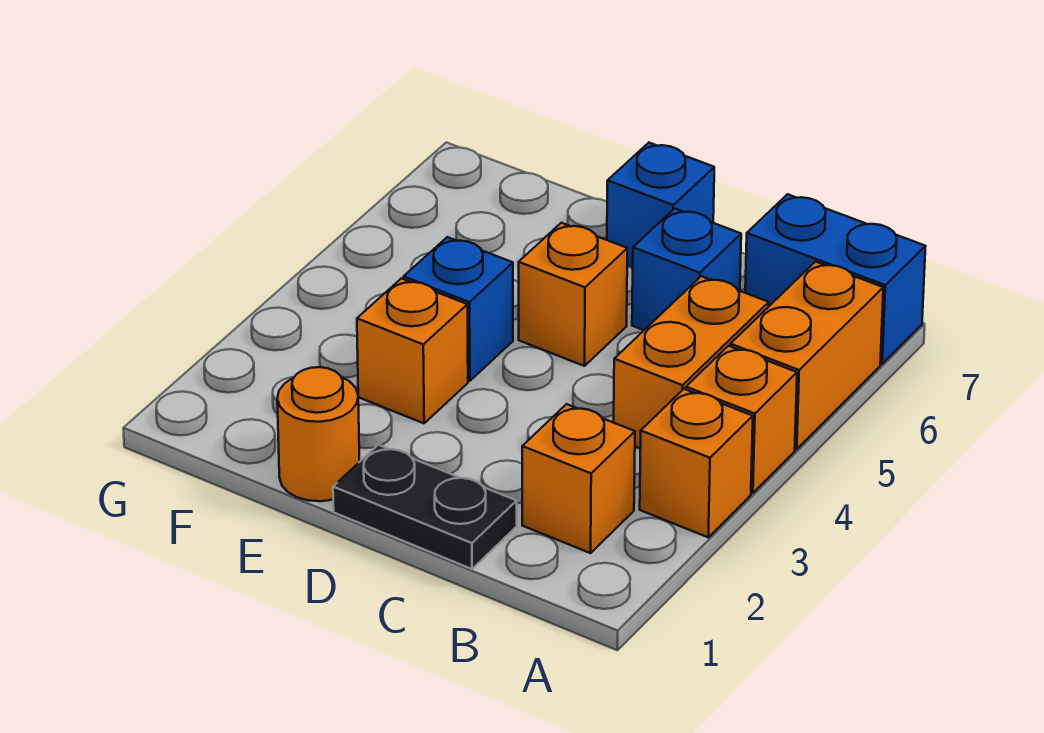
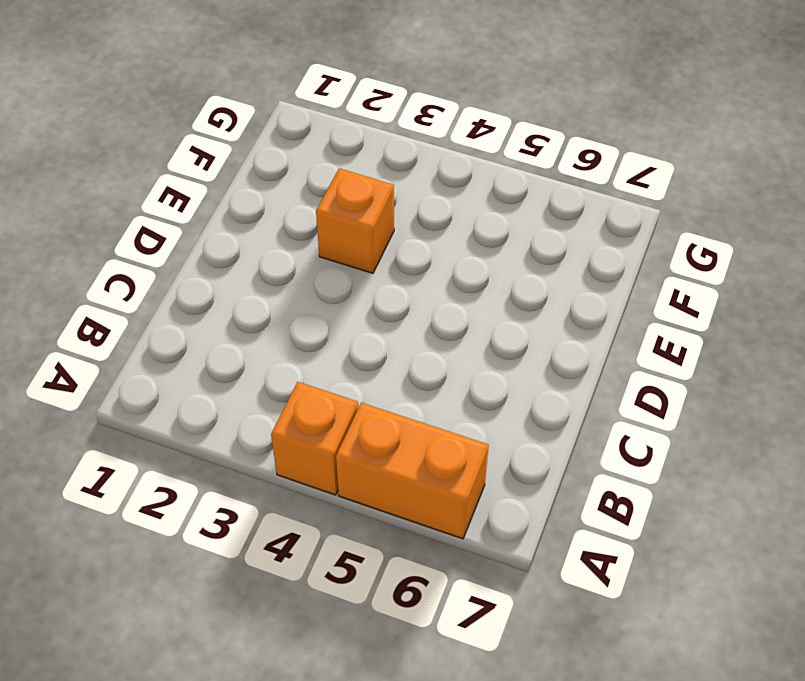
none -> orange brick A3 level 1
none -> blue brick A7:B7 level 1
none -> orange brick B2 level 1

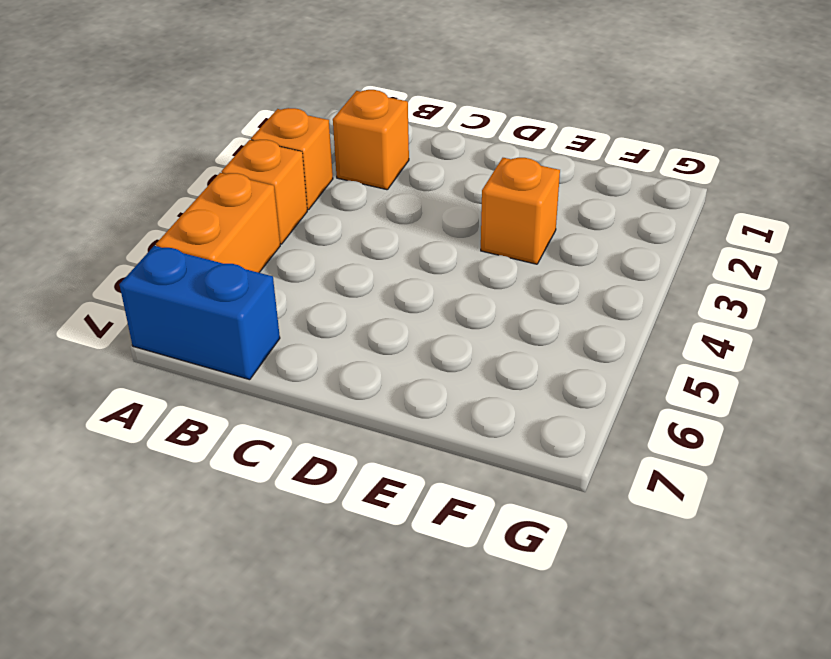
none -> orange brick B4:B5 level 1
none -> black plate C1:D1 level 1
none -> blue brick C6 level 1

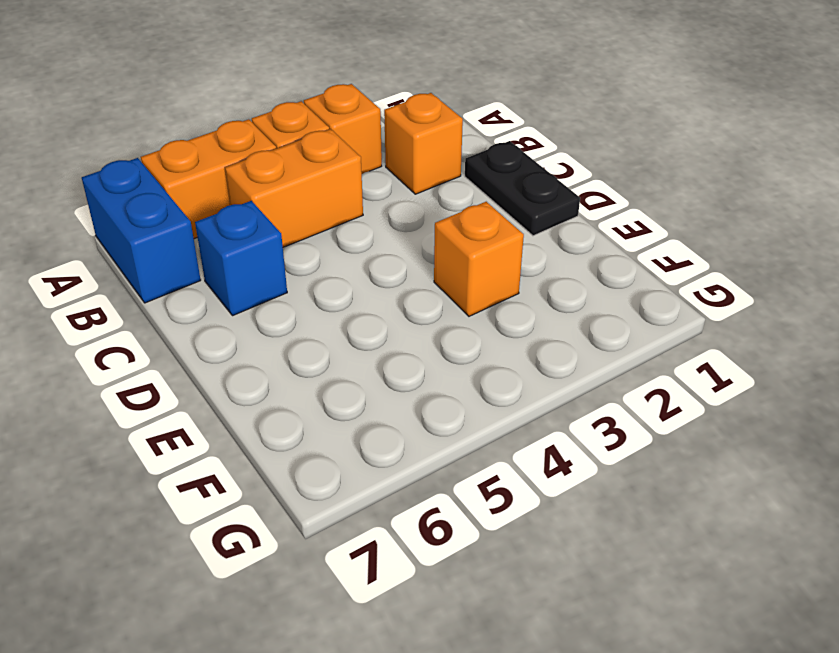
none -> orange brick D5 level 1
none -> blue brick D7 level 1
none -> orange round brick E1 level 1

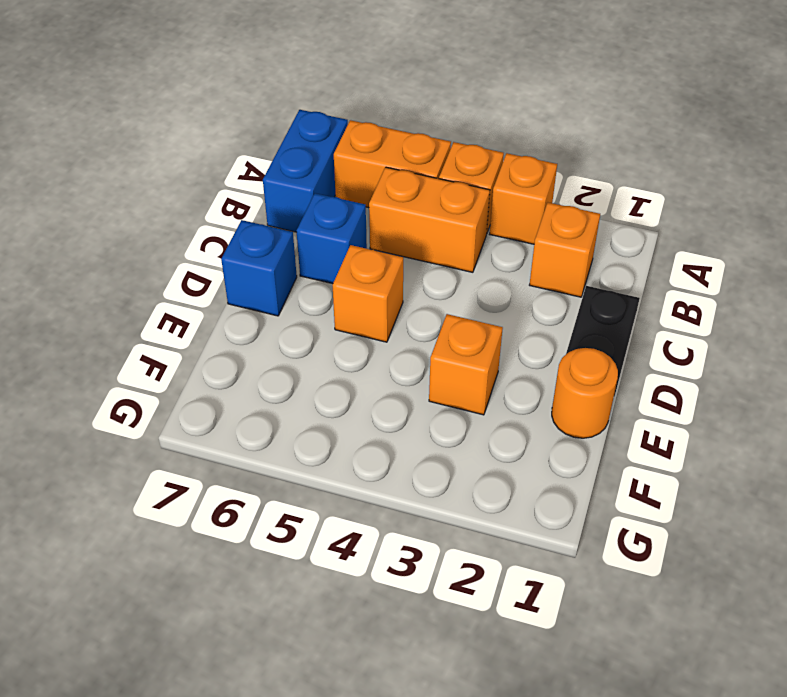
none -> blue brick E4 level 1

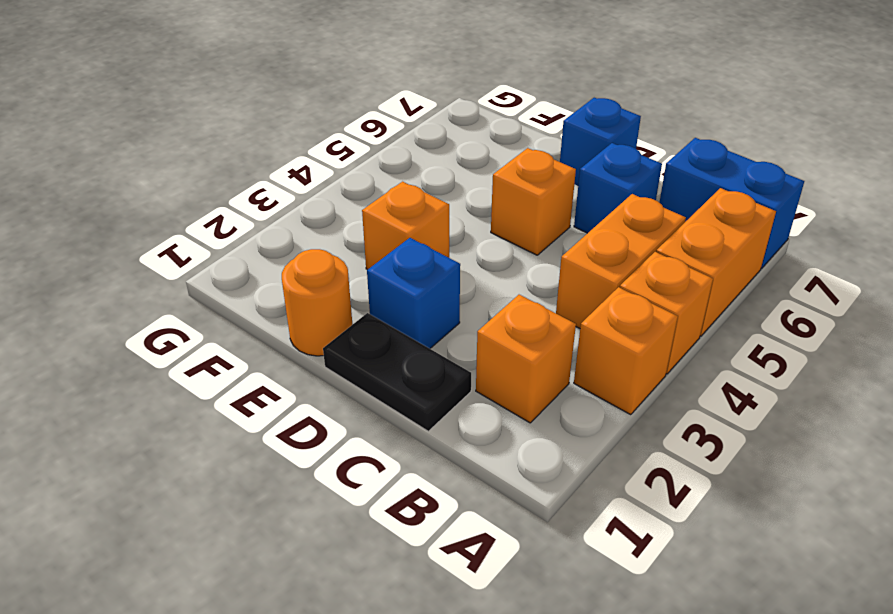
blue brick D2 level 1 -> blue brick E4 level 1

